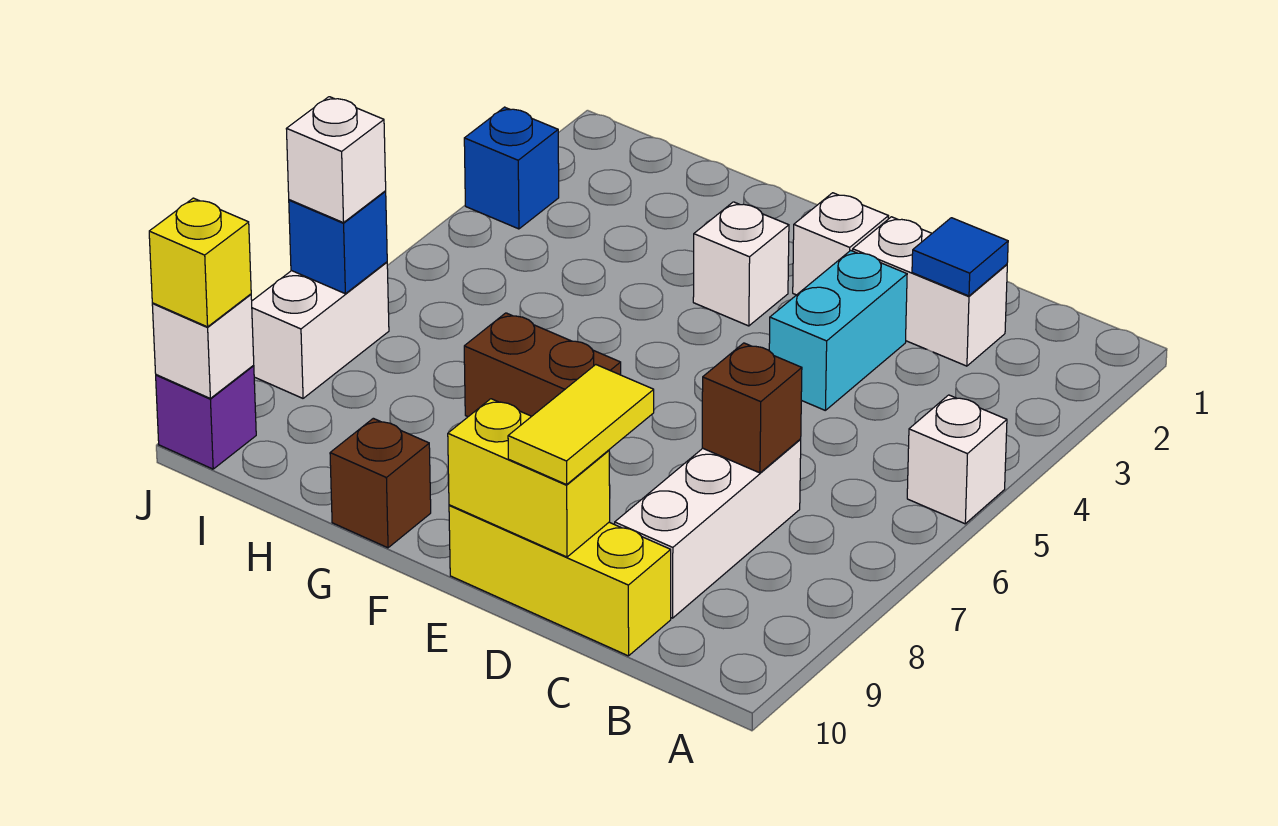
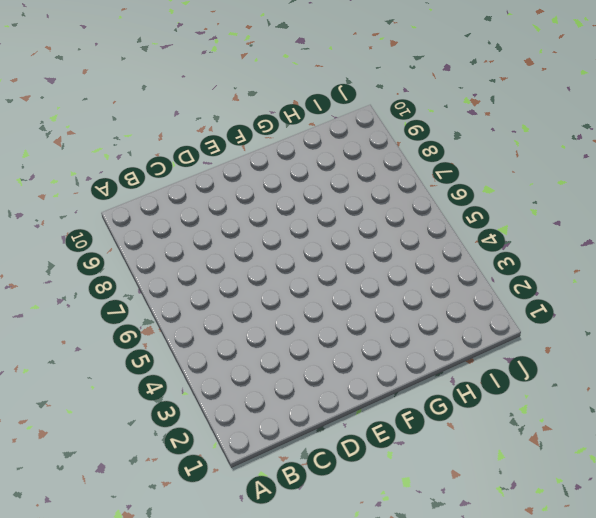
none -> white brick A5 level 1
none -> white brick C2:D2 level 1
none -> white brick C7:C9 level 1

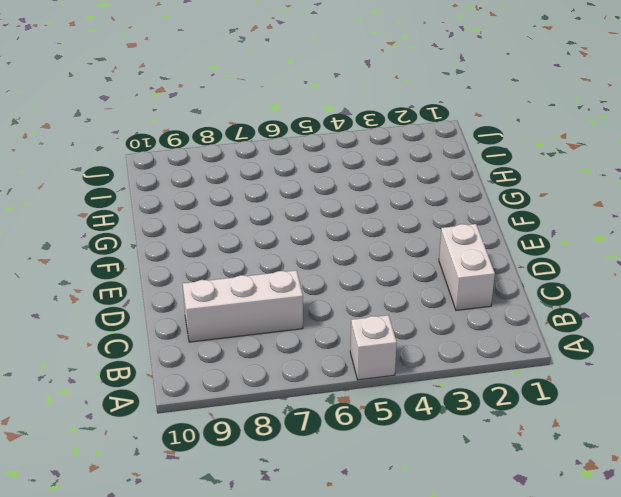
none -> yellow brick C10:E10 level 1
none -> cyan brick D3:D4 level 1
none -> white brick E2 level 1

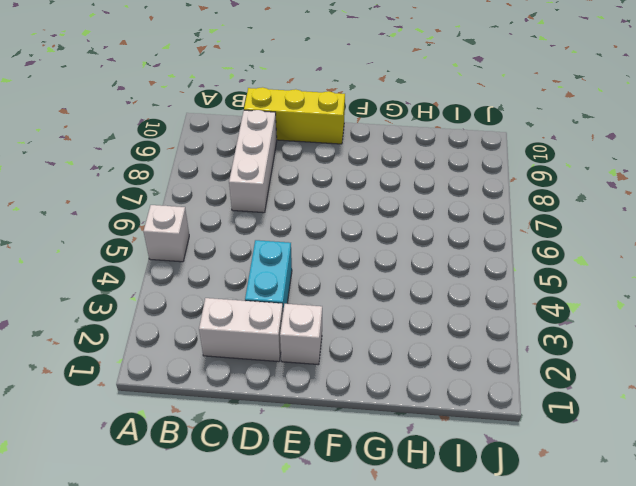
none -> white brick F3 level 1
none -> brown brick F7:G7 level 1
none -> brown brick G10 level 1

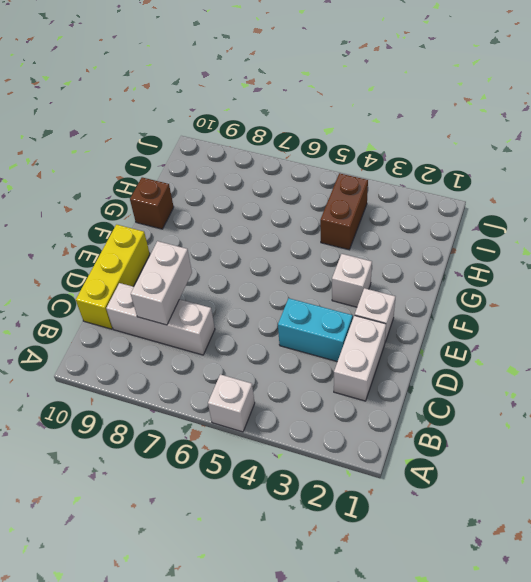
white brick C8:D8 level 2 -> white brick J7:J8 level 1
brown brick H4:I4 level 1 -> brown brick F7:G7 level 1
none -> blue brick J3 level 1
none -> purple brick J10 level 1
none -> blue tile C2 level 2

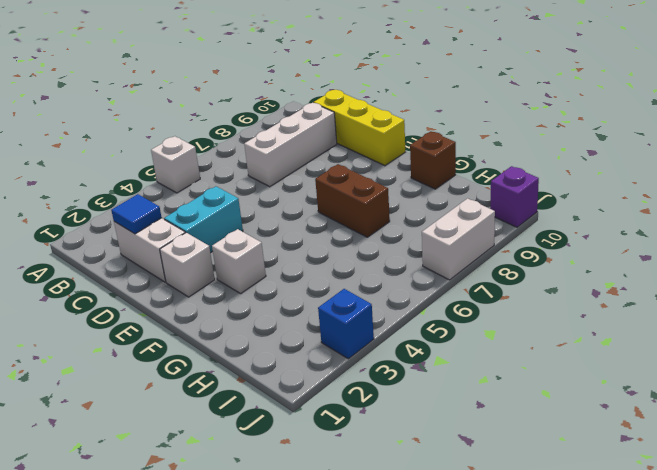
none -> brown brick C7 level 2
none -> yellow brick D10:E10 level 2
none -> blue brick J7 level 2

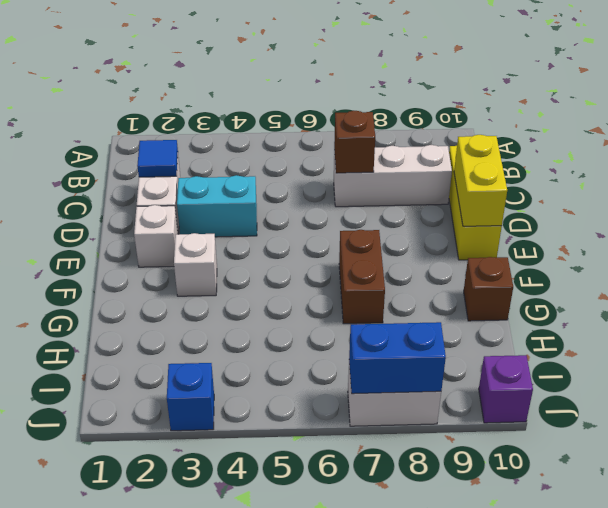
blue brick J7:J8 level 2 -> blue brick J7 level 2
none -> white brick A5 level 1
none -> white brick J10 level 2
none -> yellow tile D9:D10 level 3

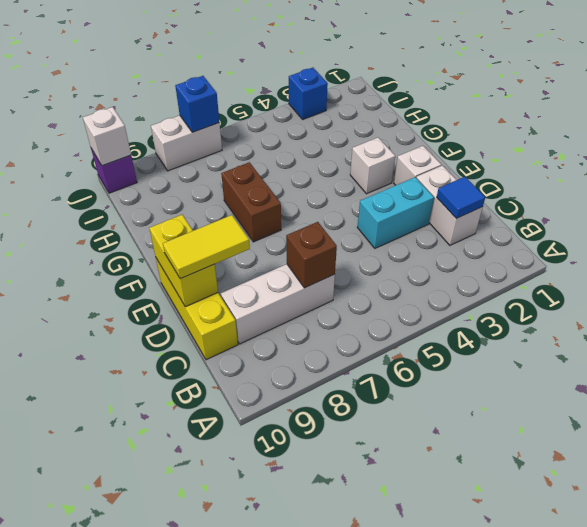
none -> white brick A5 level 1
none -> brown brick G10 level 1
none -> white brick J7 level 3

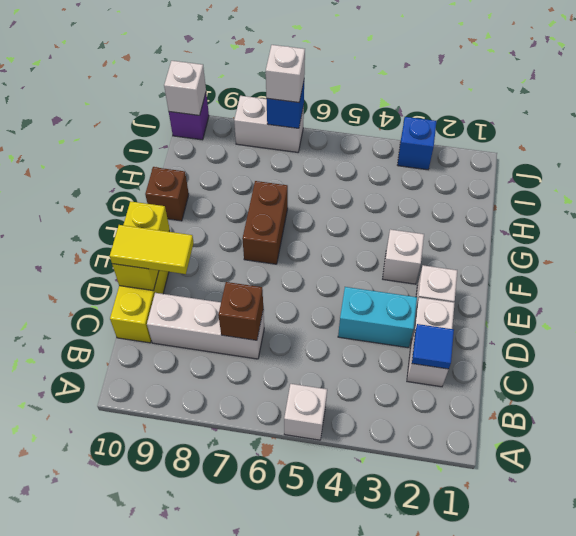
none -> yellow brick J10 level 3

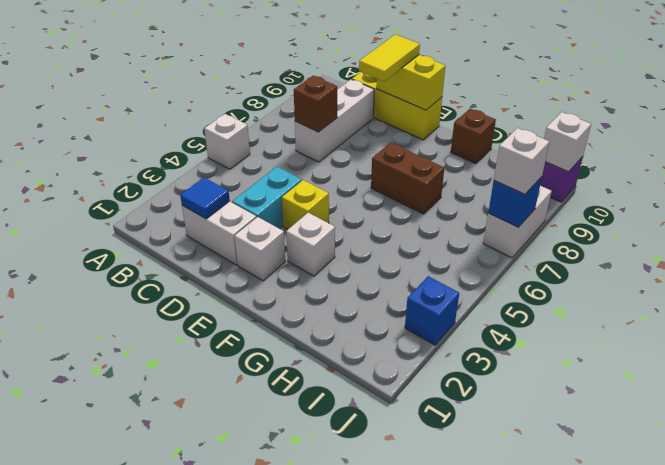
yellow brick E4 level 1 -> yellow brick J10 level 3

